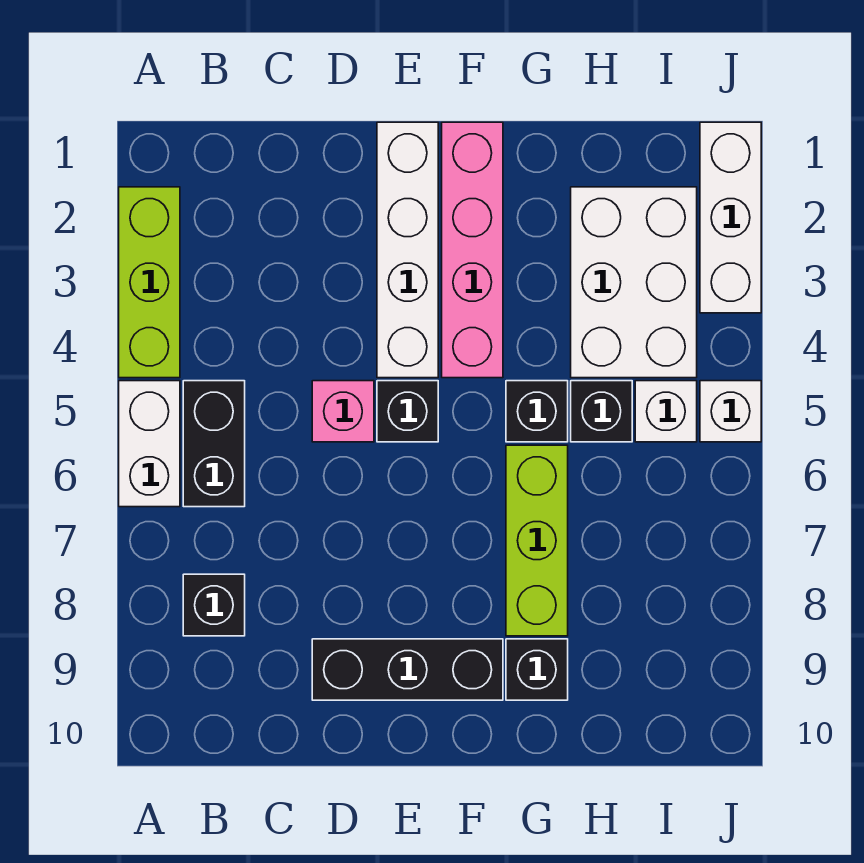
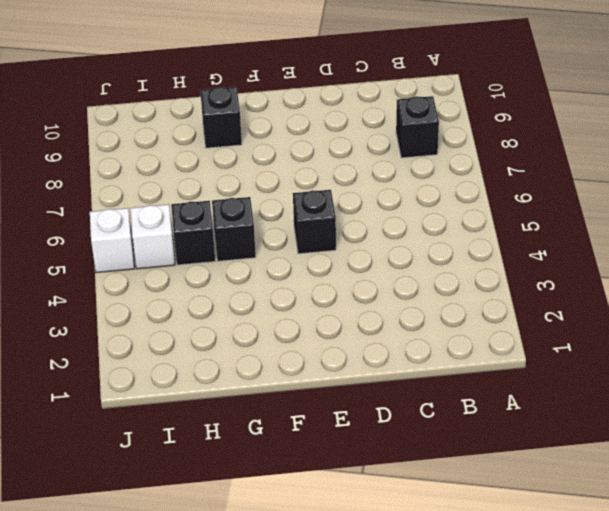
none -> lime brick A2:A4 level 1
none -> white brick A5:A6 level 1
none -> black brick B5:B6 level 1

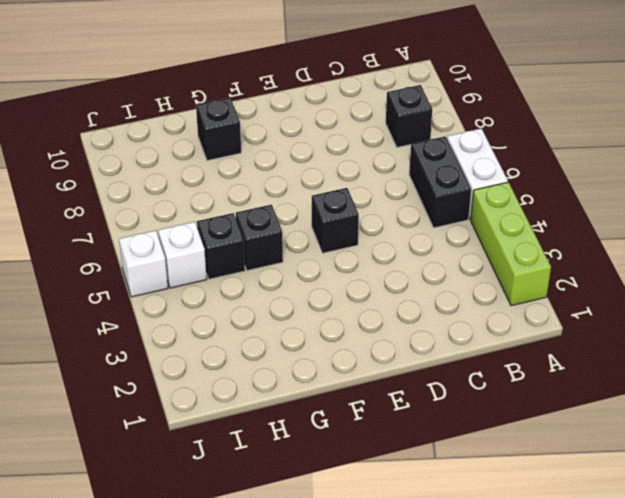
none -> pink brick D5 level 1
none -> black brick D9:F9 level 1
none -> white brick E1:E4 level 1

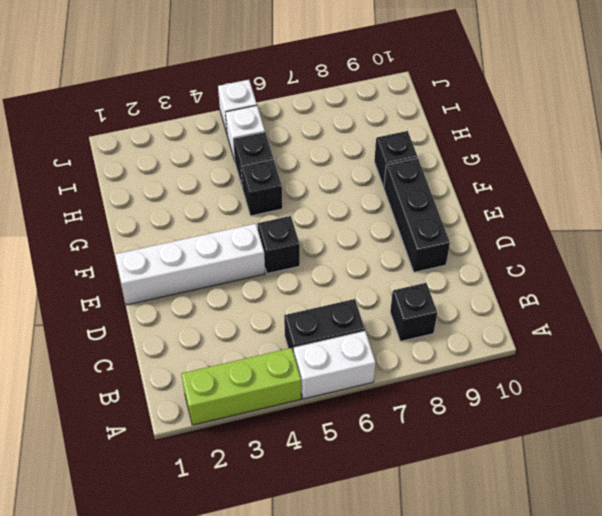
none -> pink brick D5 level 1
none -> pink brick F1:F4 level 1
none -> lime brick G6:G8 level 1

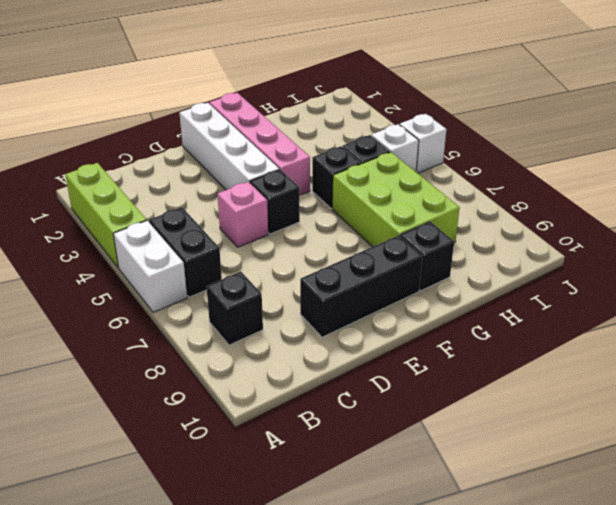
lime brick G6:H8 level 1 -> lime brick G6:G8 level 1
none -> white brick H2:I4 level 1
none -> white brick J1:J3 level 1

